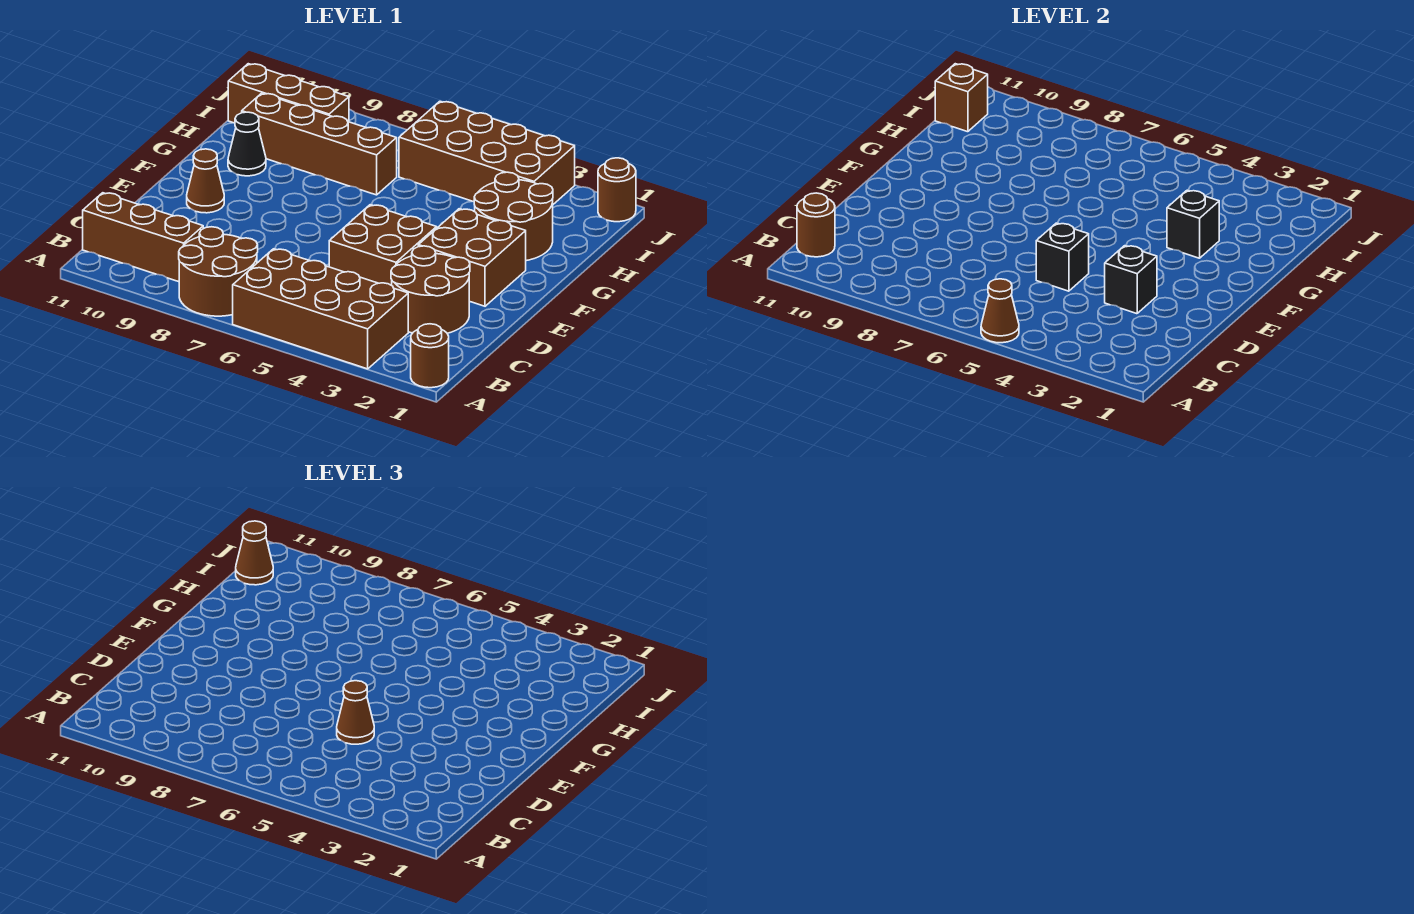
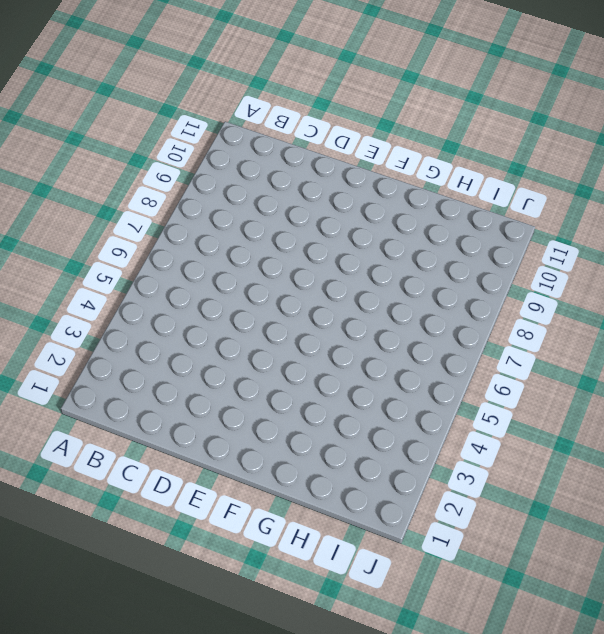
none -> brown round brick A1 level 1
none -> brown brick A3:B6 level 1
none -> brown round brick A7:B8 level 1

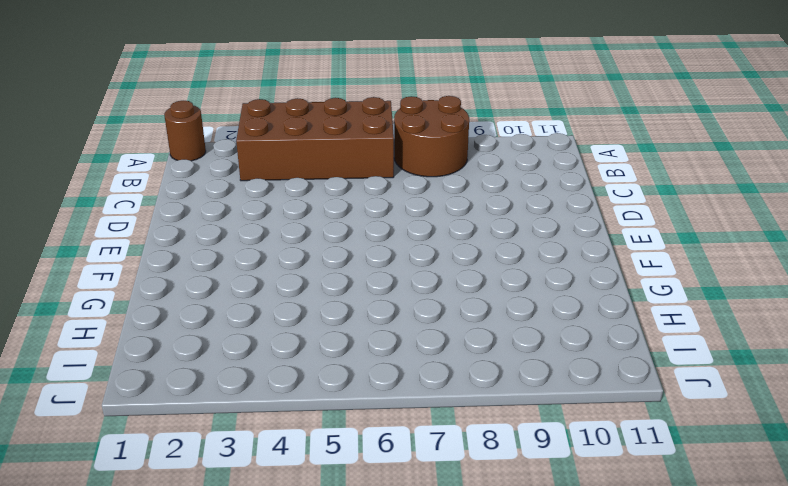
none -> brown brick B9:B11 level 1
none -> brown round brick C2:D3 level 1
none -> brown brick D4:E5 level 1

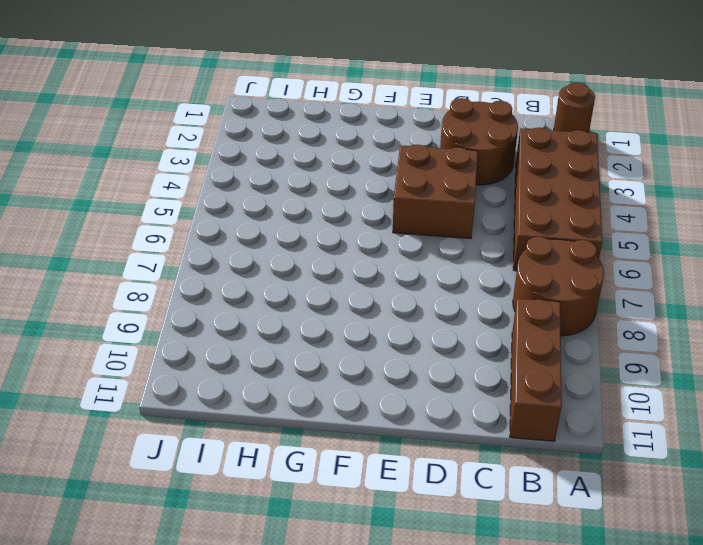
none -> brown brick E2:F3 level 1
none -> brown cone E10 level 1
none -> brown round brick G2:H3 level 1

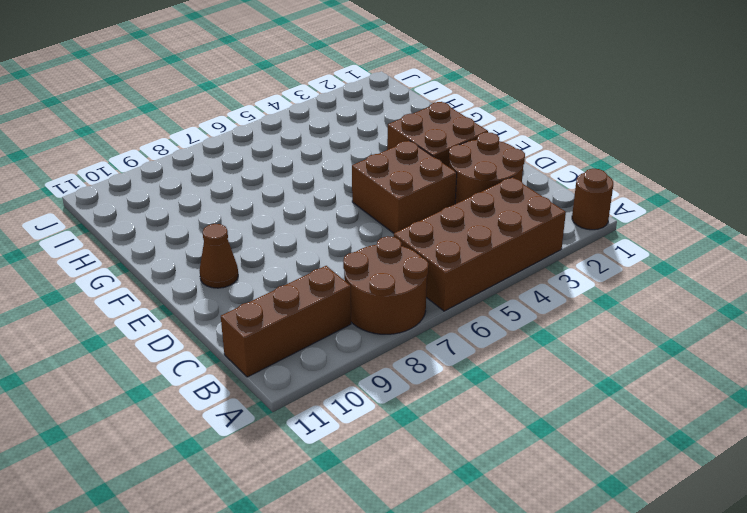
none -> brown round brick G2:H3 level 1
none -> black cone G10 level 1
none -> brown brick H7:H10 level 1

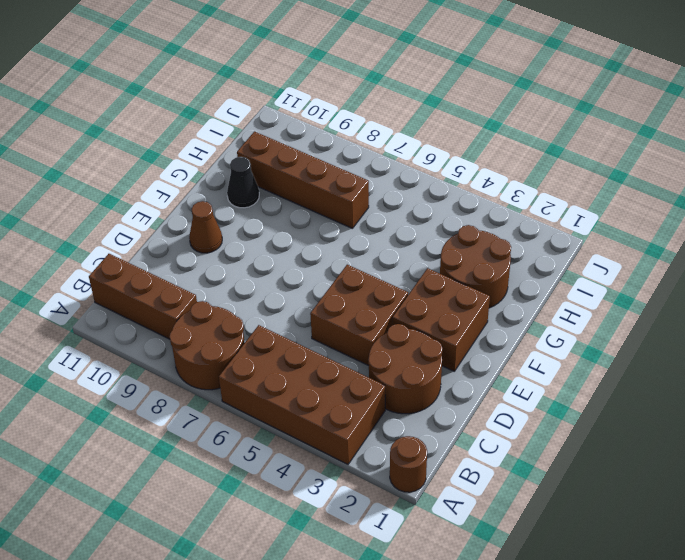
none -> brown brick I3:J6 level 1
none -> brown brick I9:I11 level 1
none -> brown round brick J1 level 1

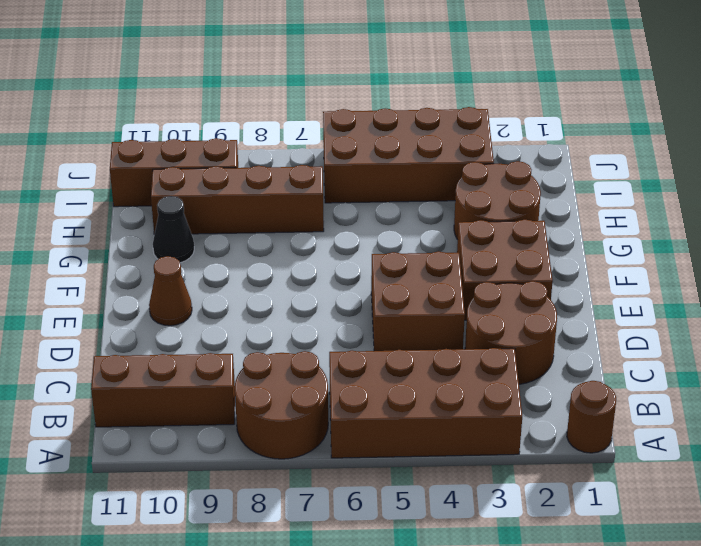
none -> brown round brick J1 level 1
none -> brown cone A5 level 2
none -> brown round brick B11 level 2

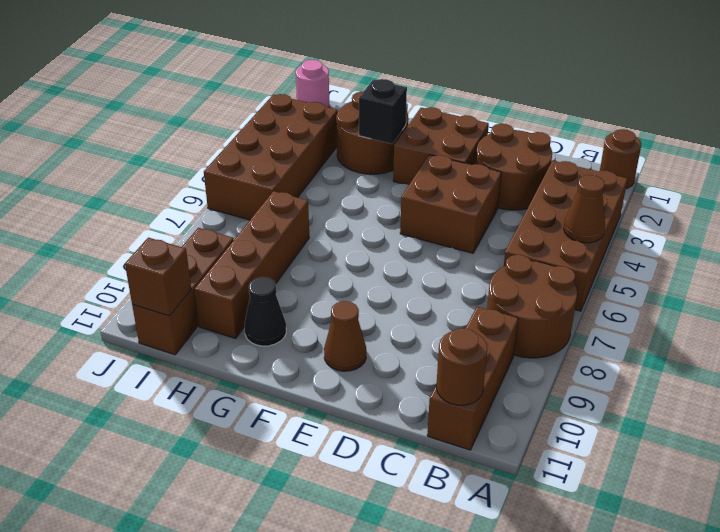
pink round brick J1 level 1 -> brown round brick J1 level 1
none -> black brick D3 level 2
none -> black brick D5 level 2
none -> brown cone D5 level 3

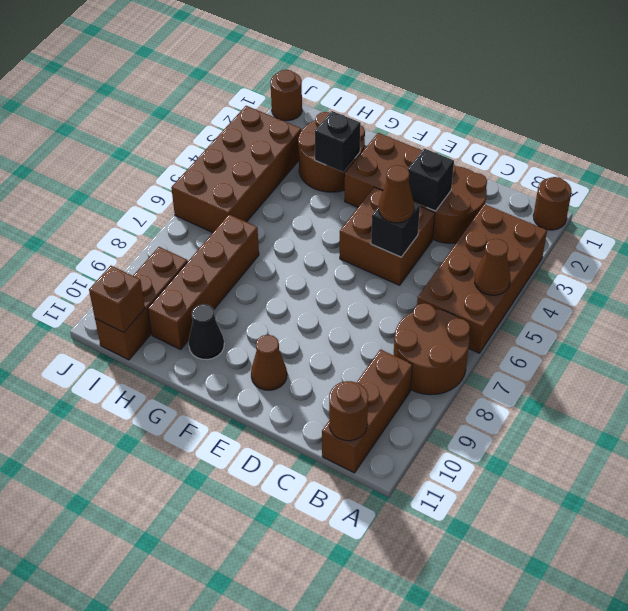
none -> brown cone I11 level 3

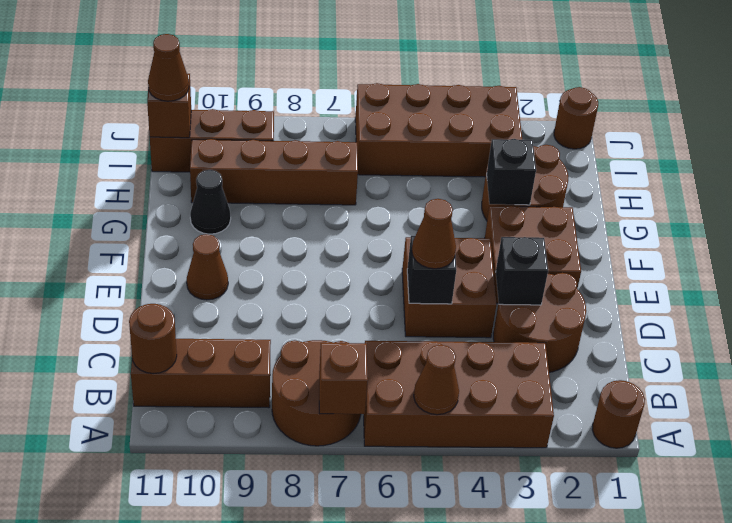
brown brick A7 level 2 -> none

